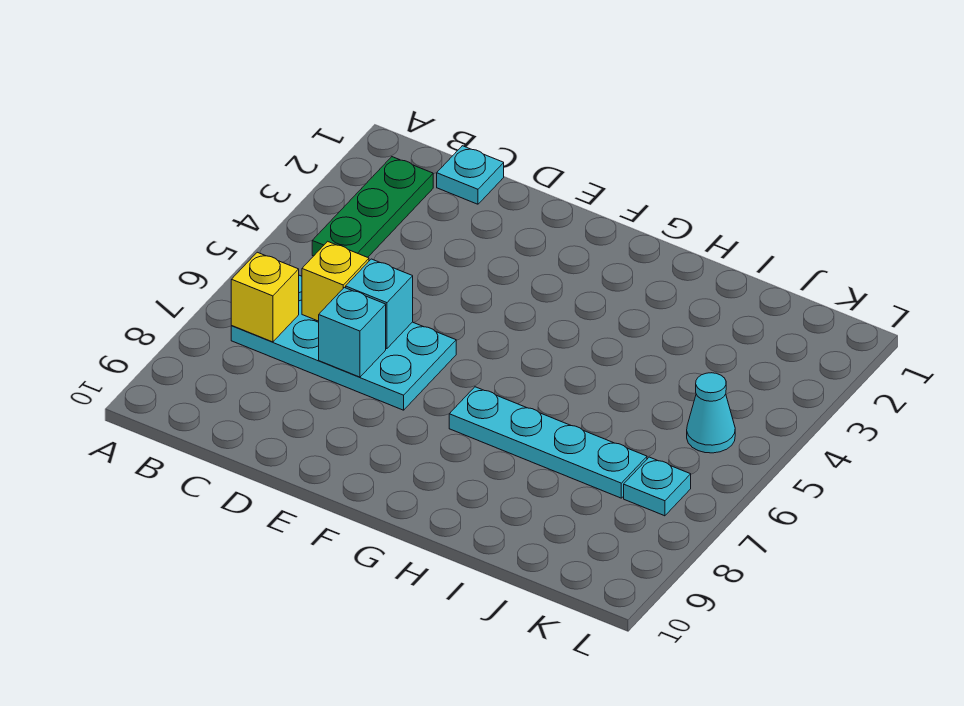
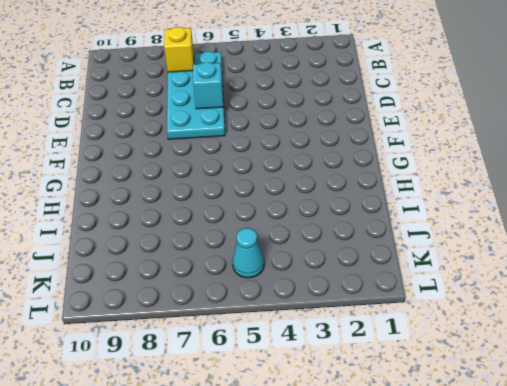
none -> green plate B2:B4 level 1
none -> cyan plate C1 level 1

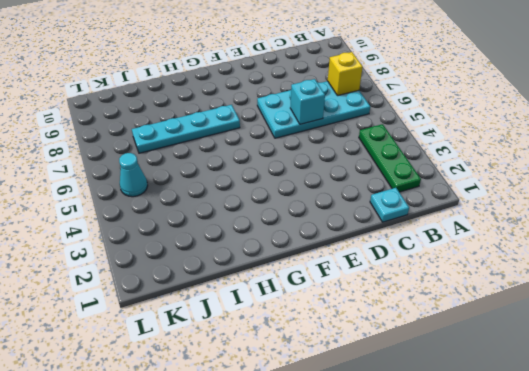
none -> cyan plate K7 level 1
none -> yellow brick C6 level 2

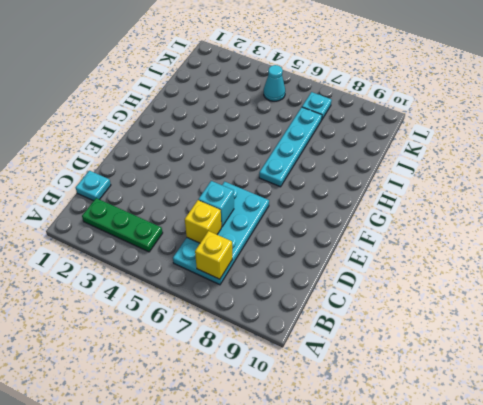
none -> cyan brick D7 level 2

